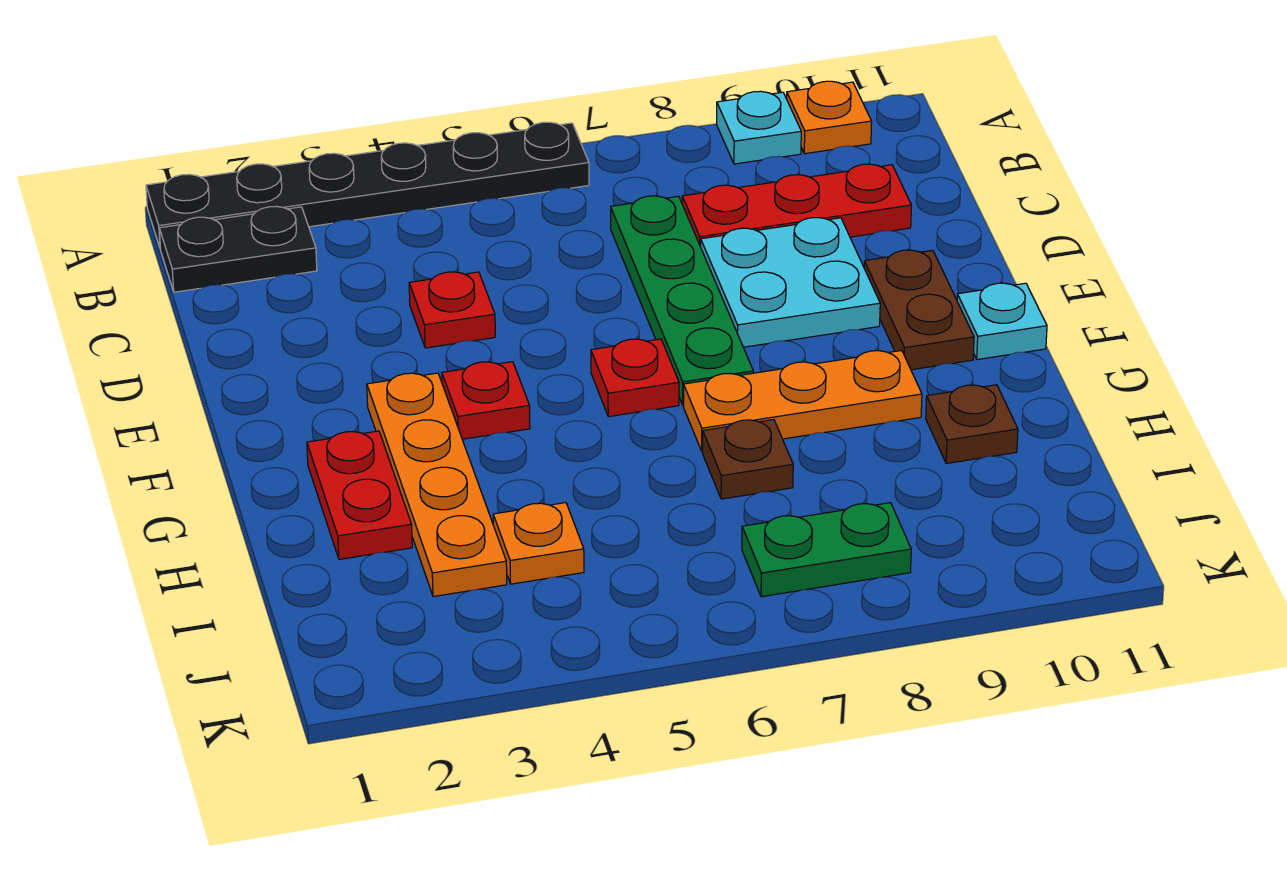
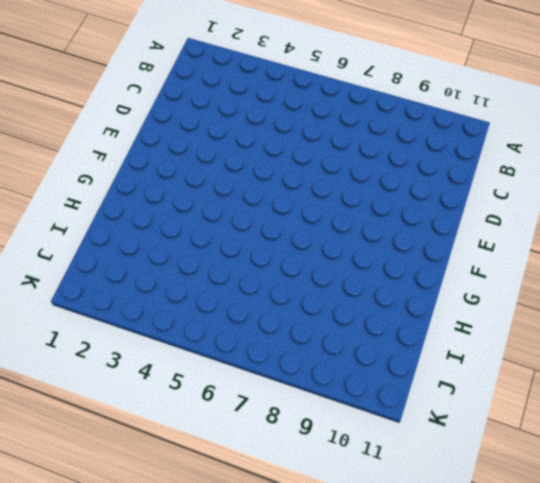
none -> black plate A1:A6 level 1
none -> cyan plate A9 level 1
none -> orange plate A10 level 1

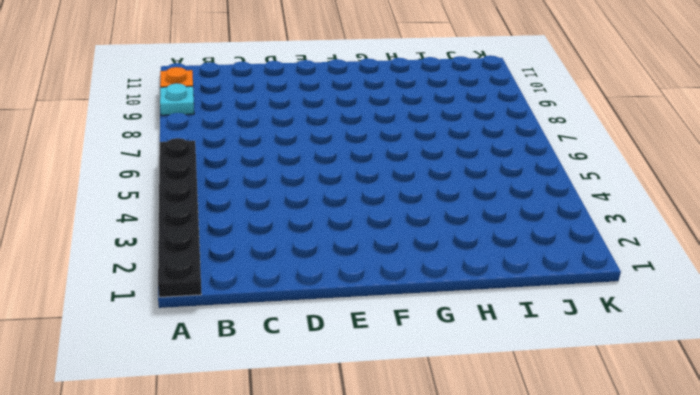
none -> black plate B1:B2 level 1
none -> green plate C7:F7 level 1
none -> red plate C8:C10 level 1

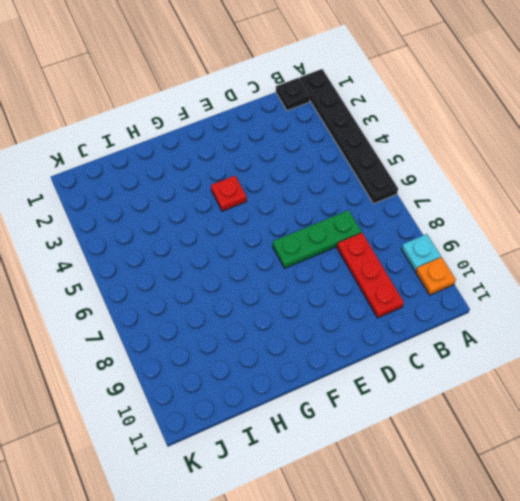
black plate B1 level 1 -> black plate B1:B2 level 1
green plate C7:E7 level 1 -> green plate C7:F7 level 1
none -> red plate D4 level 1
none -> cyan plate D8:E9 level 1
none -> brown plate E10:F10 level 1

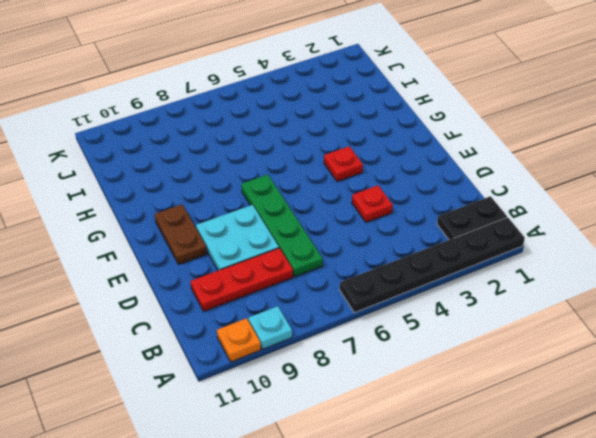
none -> orange plate F3:I3 level 1
none -> red plate F6 level 1
none -> cyan plate F11 level 1

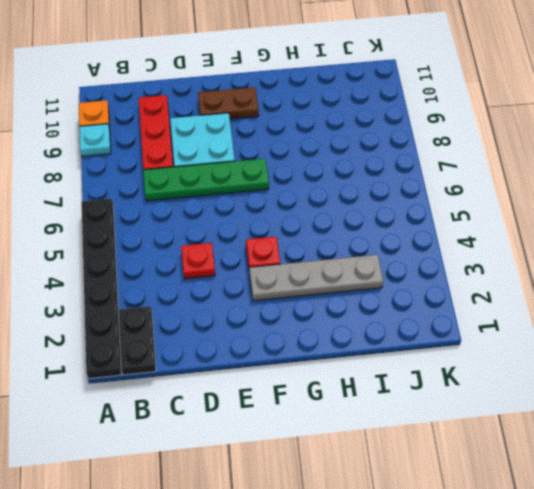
grey plate F3:I3 level 1 -> orange plate F3:I3 level 1
none -> red plate F6 level 1
none -> cyan plate F11 level 1
none -> red plate G2:H2 level 1

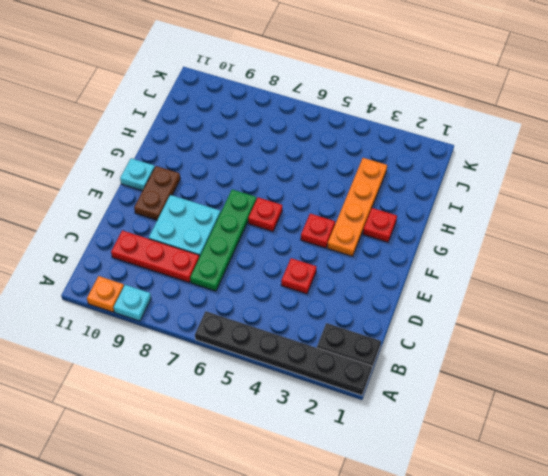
red plate G2 level 1 -> red plate G2:H2 level 1
none -> orange plate G7:G9 level 1
none -> brown plate H7 level 1
none -> brown plate H10 level 1

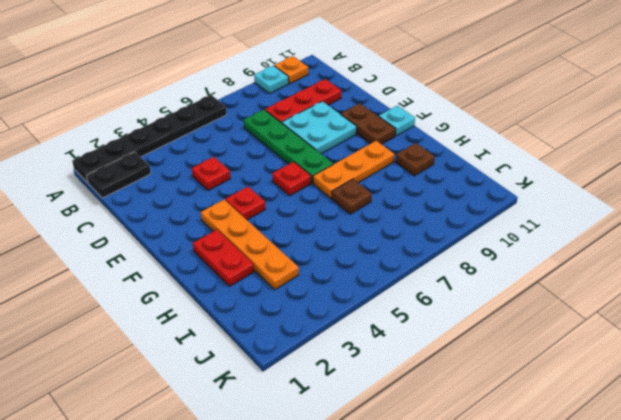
none -> orange plate I4 level 1
none -> green plate J7:J8 level 1

